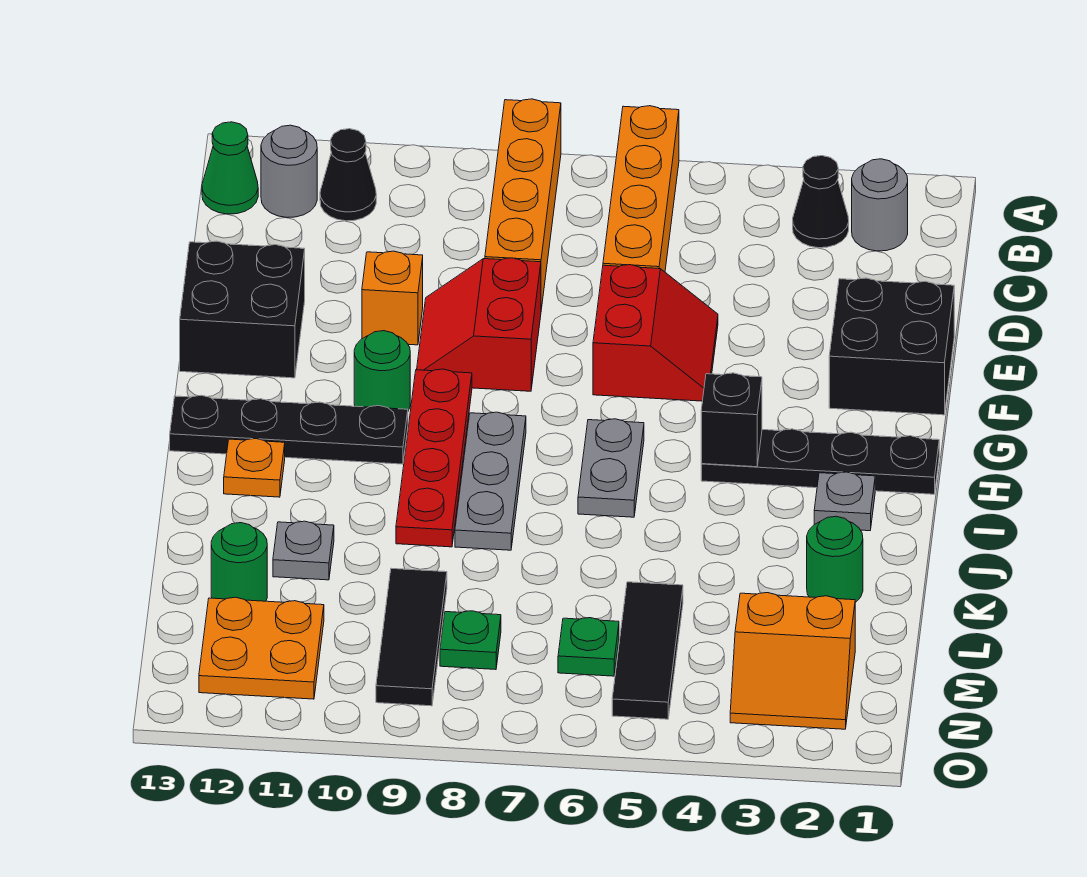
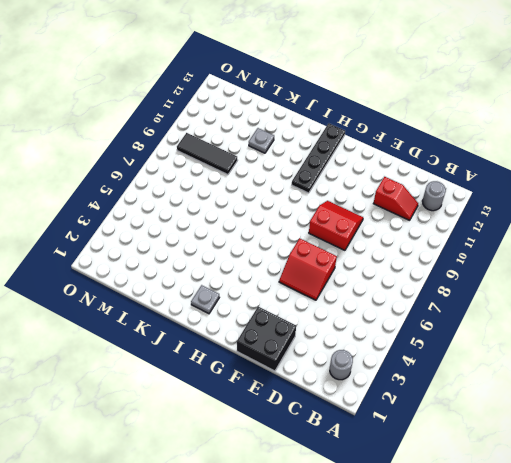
red slope C11:D11 level 1 top D -> none
none -> orange brick A6:D6 level 1
none -> orange brick A8:D8 level 1
none -> black cone B3 level 1
none -> black cone B11 level 1

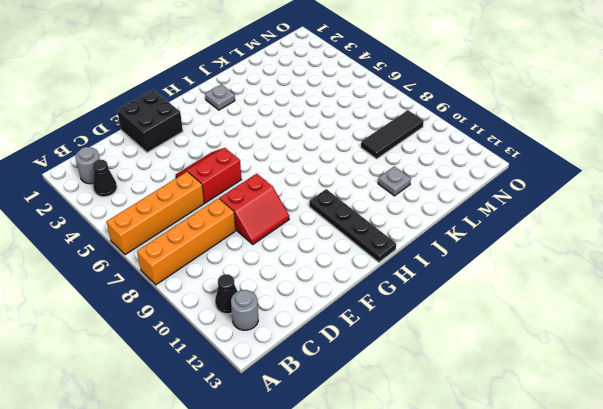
none -> green cone B13 level 1
none -> orange brick E10 level 1
none -> black brick E12:F13 level 1
none -> red plate G9:J9 level 1

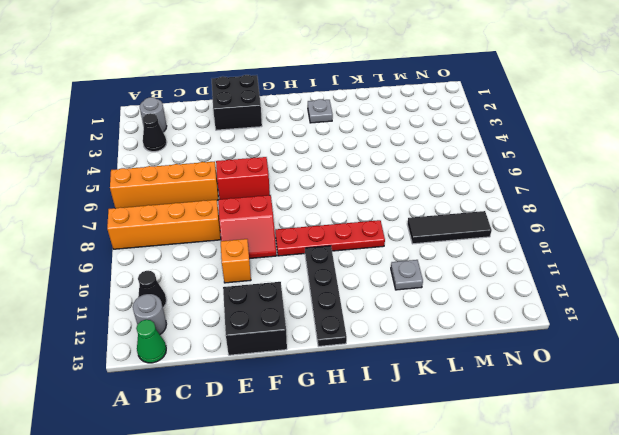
none -> green round brick G10 level 1
none -> black plate H1:H4 level 1
none -> grey plate H6:I6 level 1
none -> grey plate H8:J8 level 1

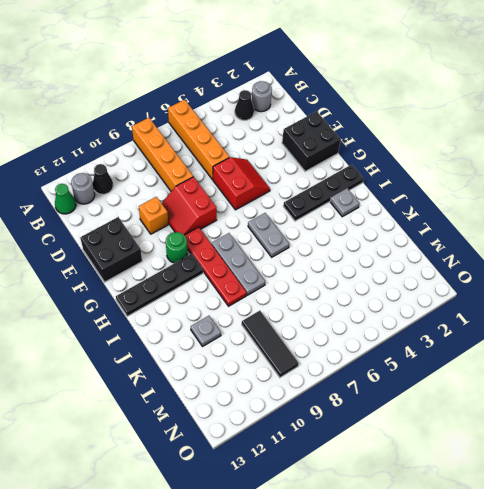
none -> orange plate I12 level 1
none -> green round brick K2 level 1
none -> black tile L5:N5 level 1
none -> green round brick L12 level 1

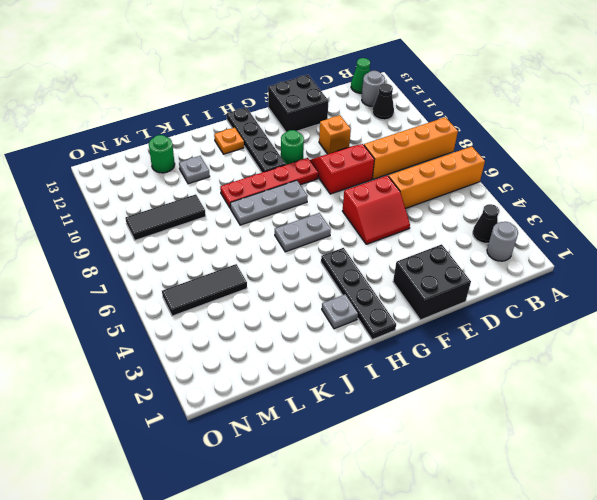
none -> green round brick K2 level 1
none -> orange slope M2:N3 level 1 top M
none -> green plate M6 level 1
none -> green plate M8 level 1

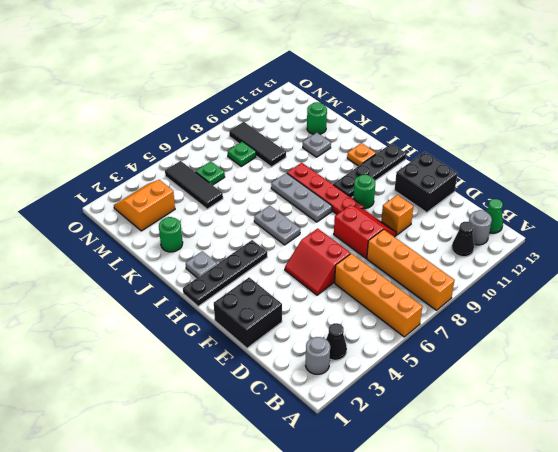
none -> orange plate M11:N12 level 1
none -> black brick H4 level 2

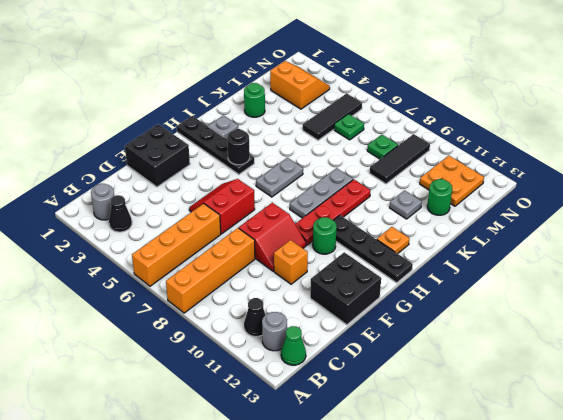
black round brick H4 level 2 -> black brick H4 level 2

